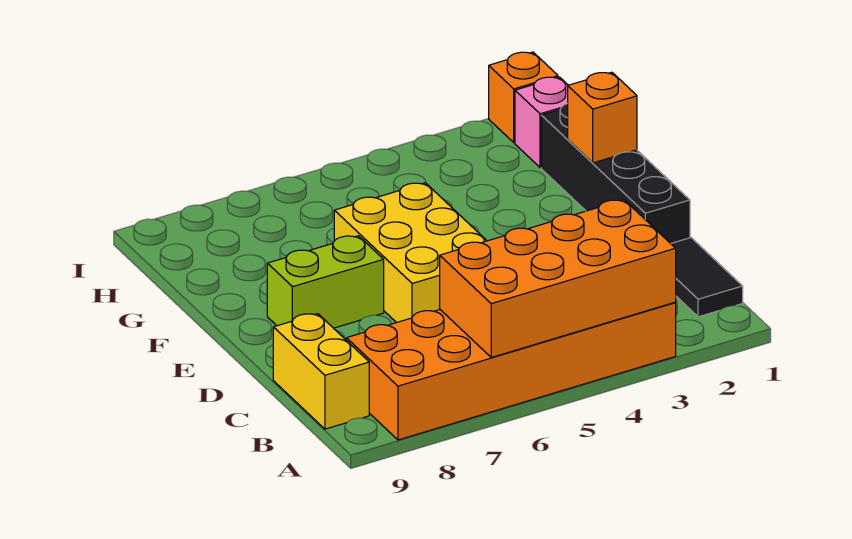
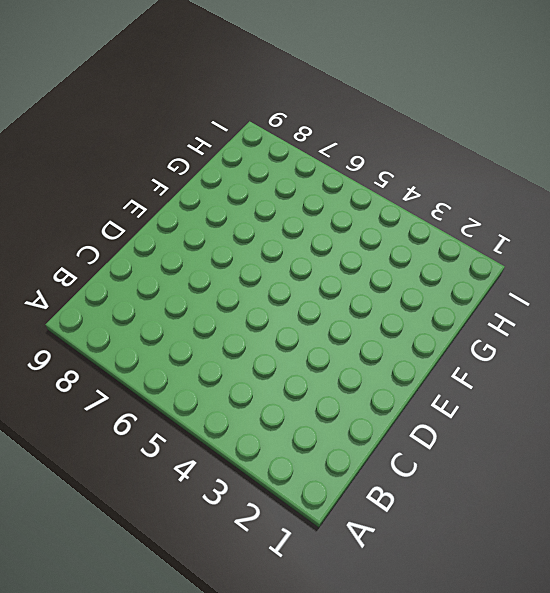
none -> orange brick A3:B8 level 1
none -> black tile B1:C1 level 1

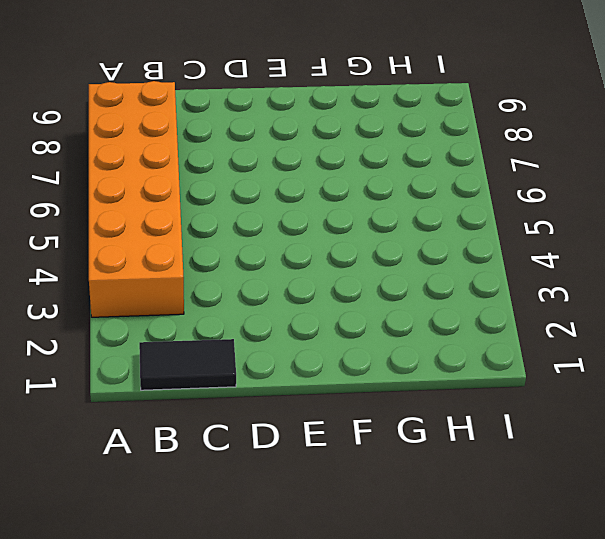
none -> yellow brick B9:C9 level 1
none -> black brick D1:G1 level 1

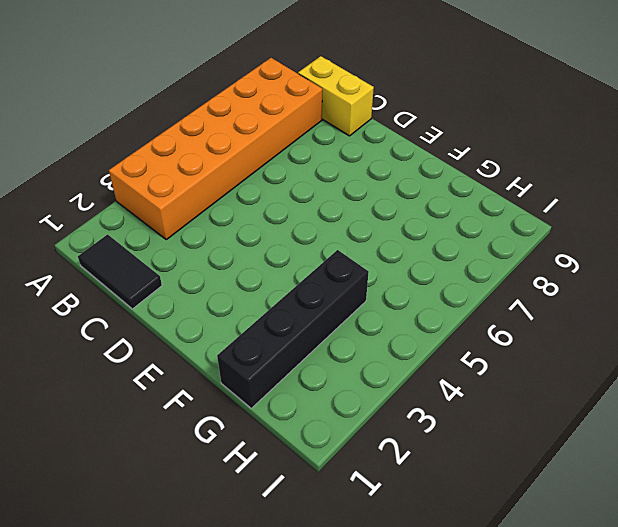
black brick G1:G4 level 1 -> black brick D1:G1 level 1
none -> yellow brick D5:F6 level 1
none -> lime brick E7:E8 level 1

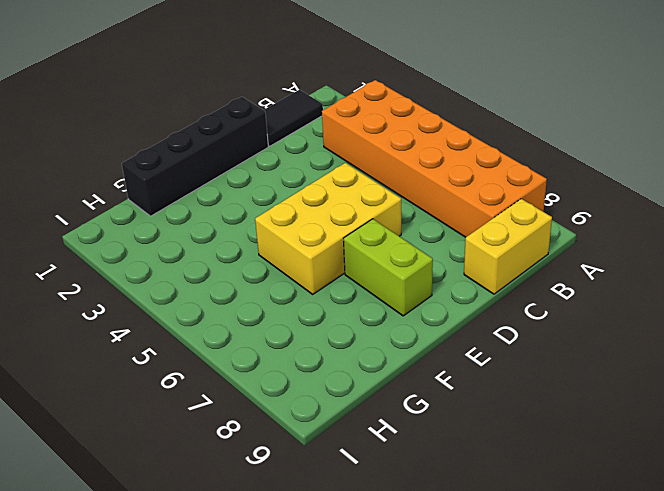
none -> pink brick H1 level 1
none -> orange brick I1 level 1

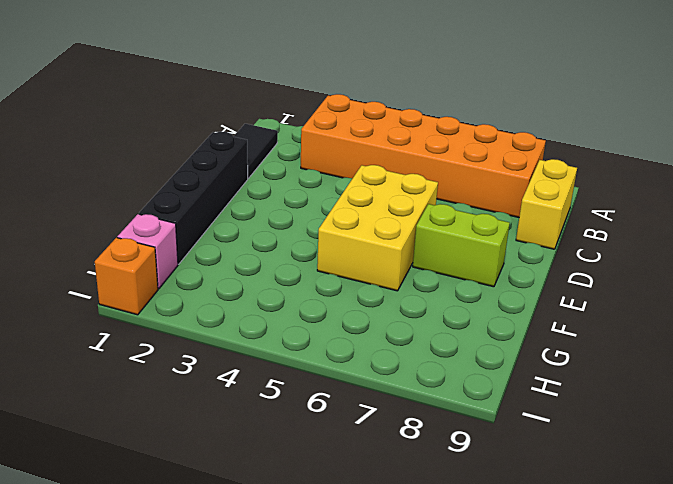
none -> orange brick A3:B6 level 2
none -> orange brick F1 level 2

